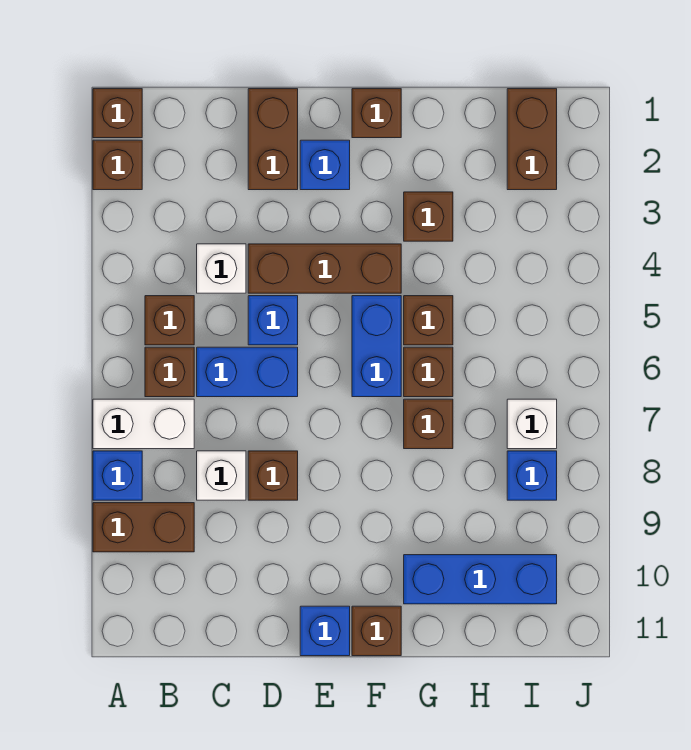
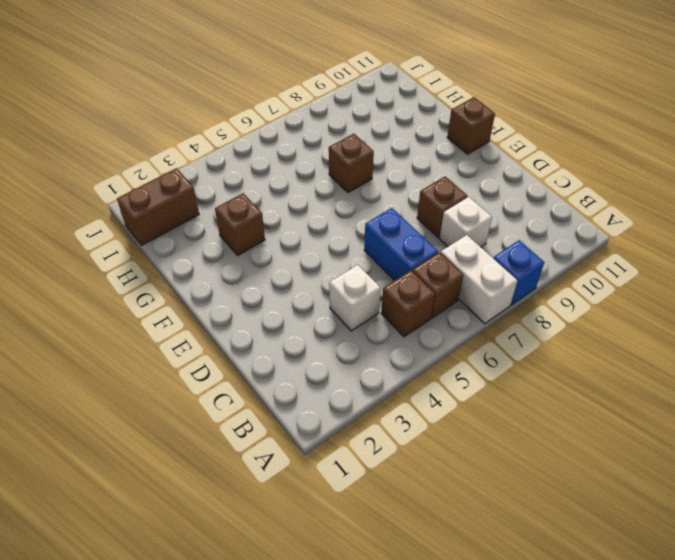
none -> brown brick A1 level 1
none -> brown brick A2 level 1
none -> brown brick A9:B9 level 1

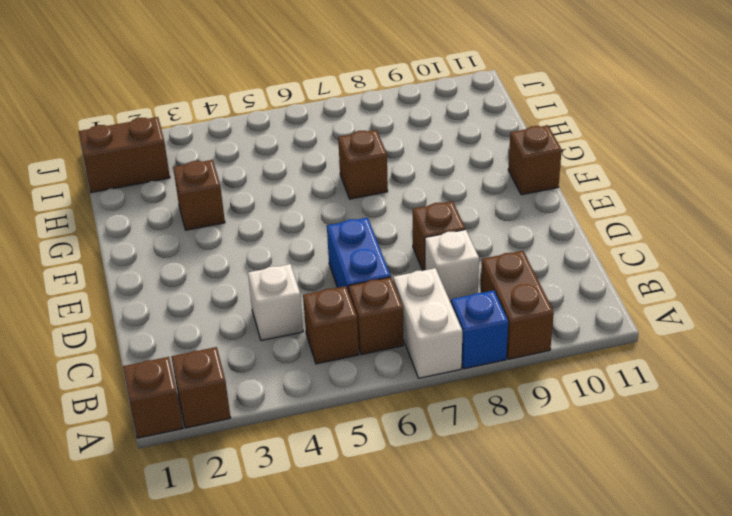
none -> brown brick D1:D2 level 1
none -> brown brick D4:F4 level 1
none -> blue brick D5 level 1

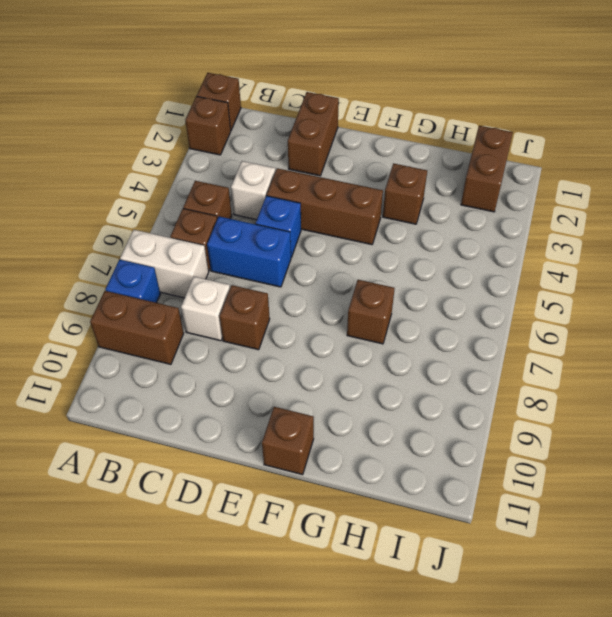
none -> blue brick E2 level 1
none -> blue brick E11 level 1
none -> brown brick F1 level 1

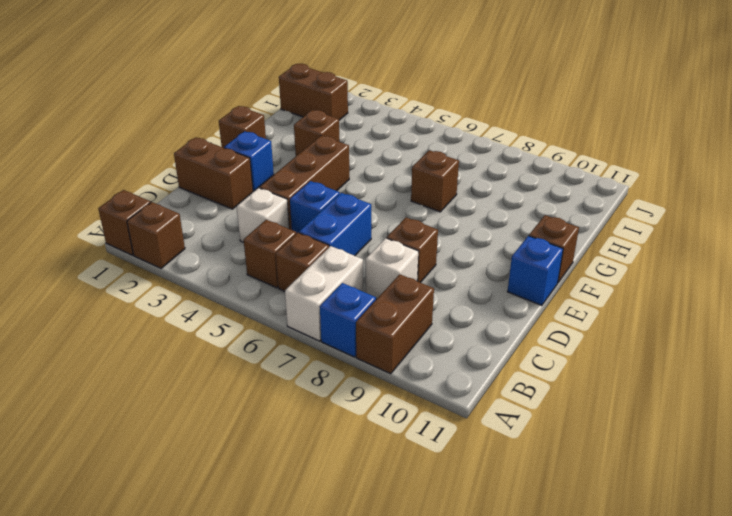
none -> blue brick F5:F6 level 1
none -> brown brick G5 level 1
none -> brown brick G6 level 1

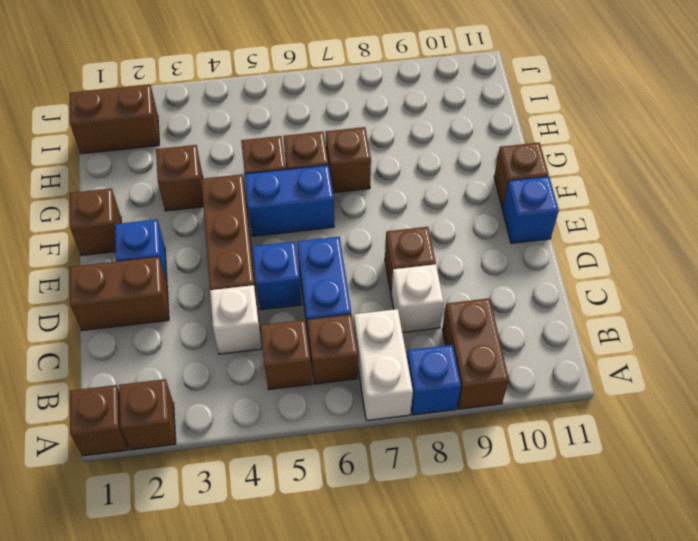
none -> blue brick G10:I10 level 1
none -> white brick I7 level 1
none -> blue brick I8 level 1

